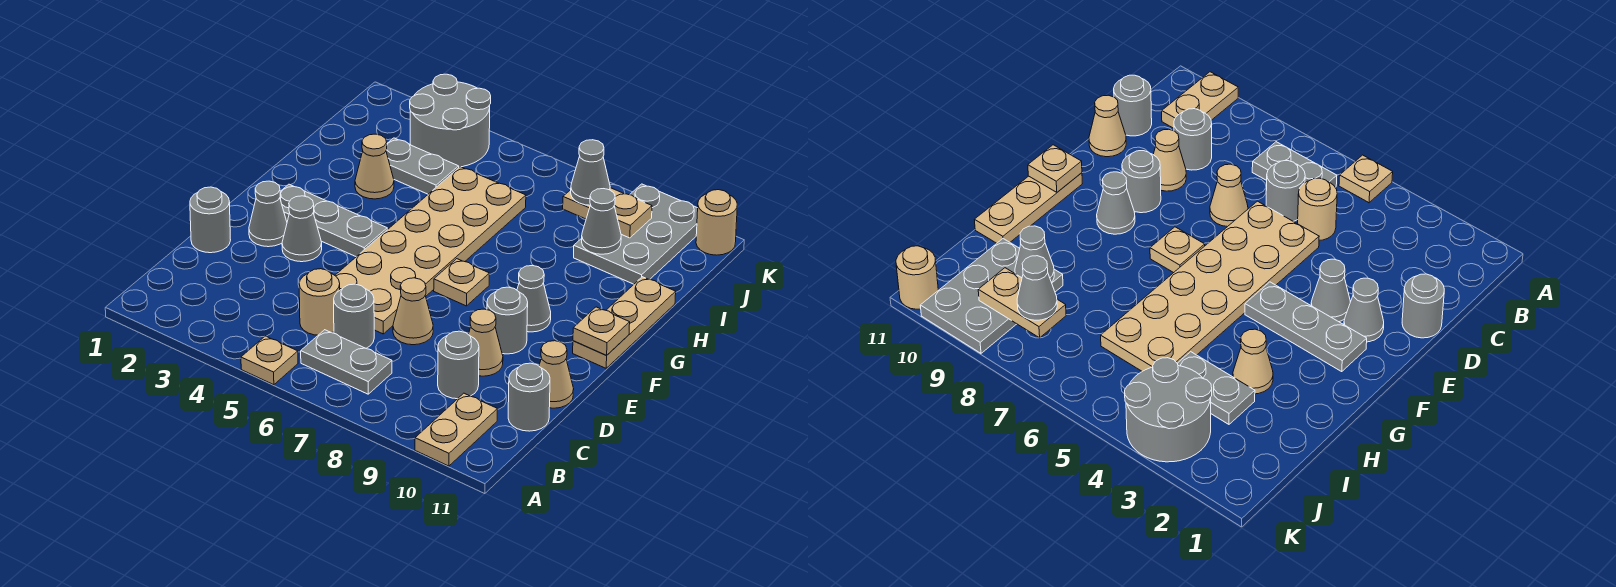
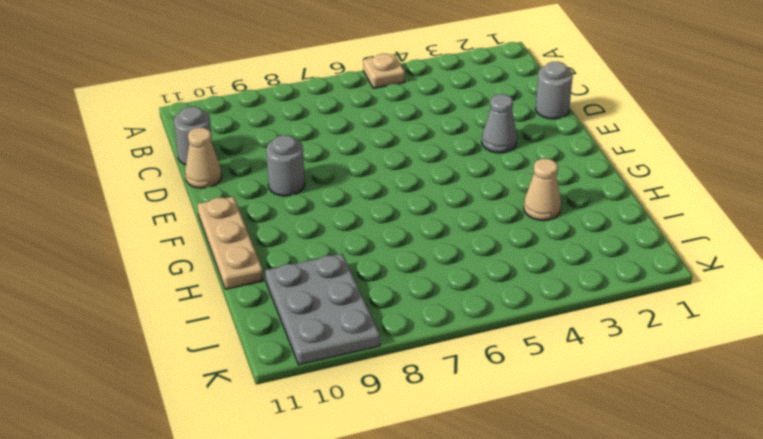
none -> tan plate A10:B10 level 1
none -> grey plate B6:B7 level 1
none -> tan round brick C5 level 1

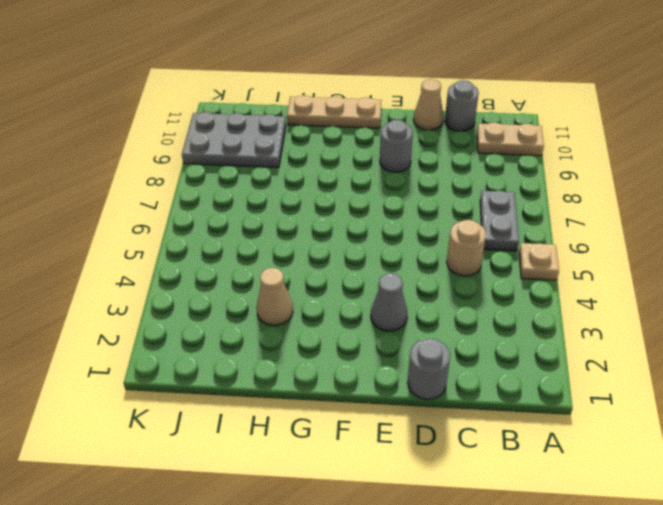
none -> grey round brick C6 level 1
none -> grey round brick C9 level 1
none -> tan plate D5:I6 level 1

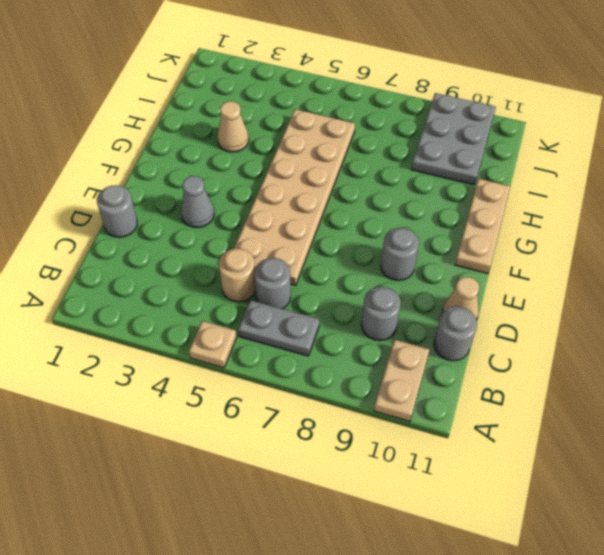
none -> tan cone D7 level 1
none -> tan cone D9 level 1
none -> grey cone E2 level 1

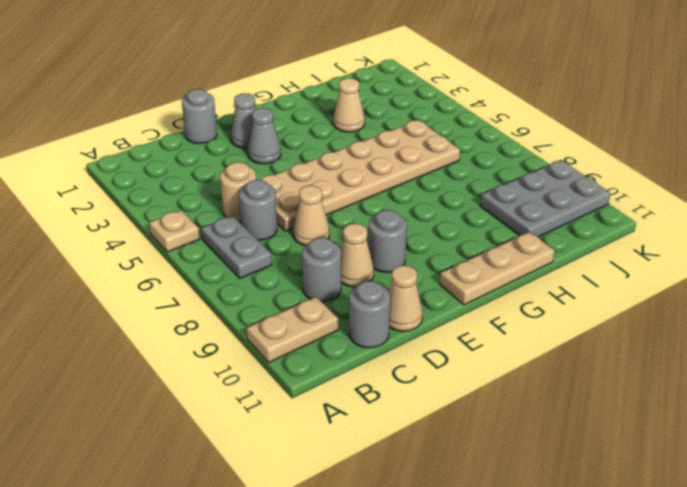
none -> grey plate F2:F4 level 1
none -> tan plate F7 level 1
none -> grey cone F9 level 1

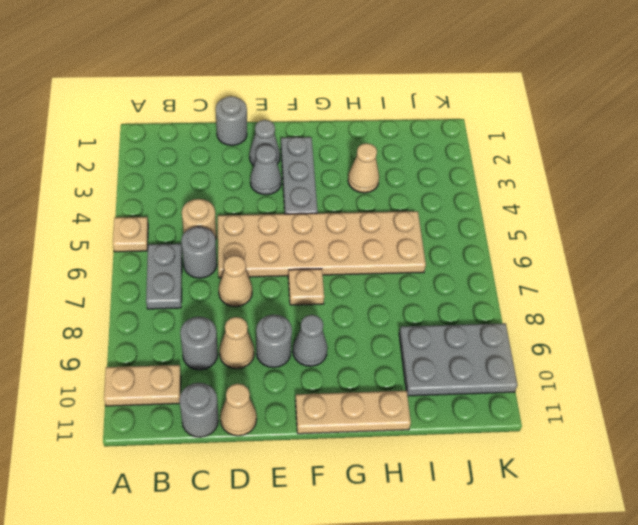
none -> grey plate I3:I4 level 1
none -> grey round brick J3:K4 level 1
none -> tan round brick K11 level 1

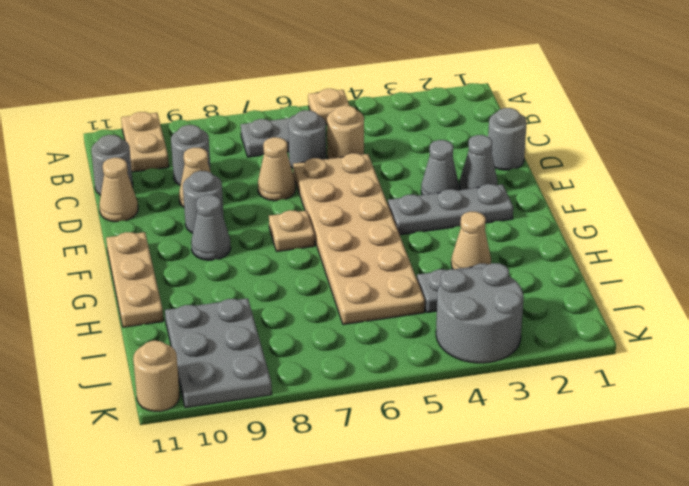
none -> tan plate F11 level 2
none -> grey cone I9 level 2
none -> tan plate J8:J9 level 2

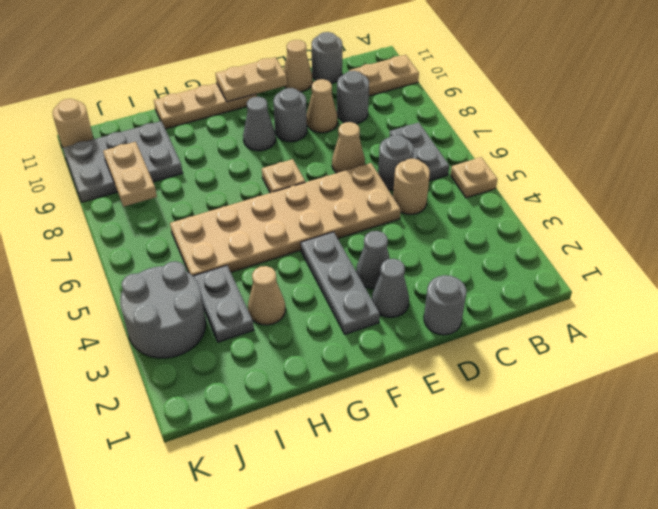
tan plate E11:F11 level 2 -> tan plate F11 level 2
none -> grey cone I9 level 2
none -> grey cone J8 level 3

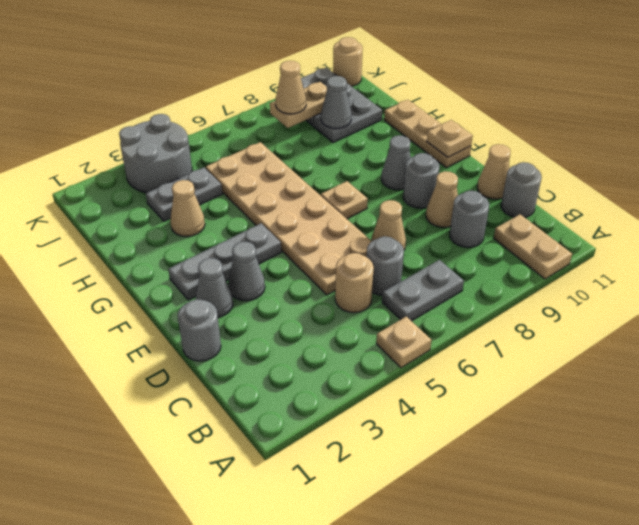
tan cone J8 level 3 -> grey cone J8 level 3

